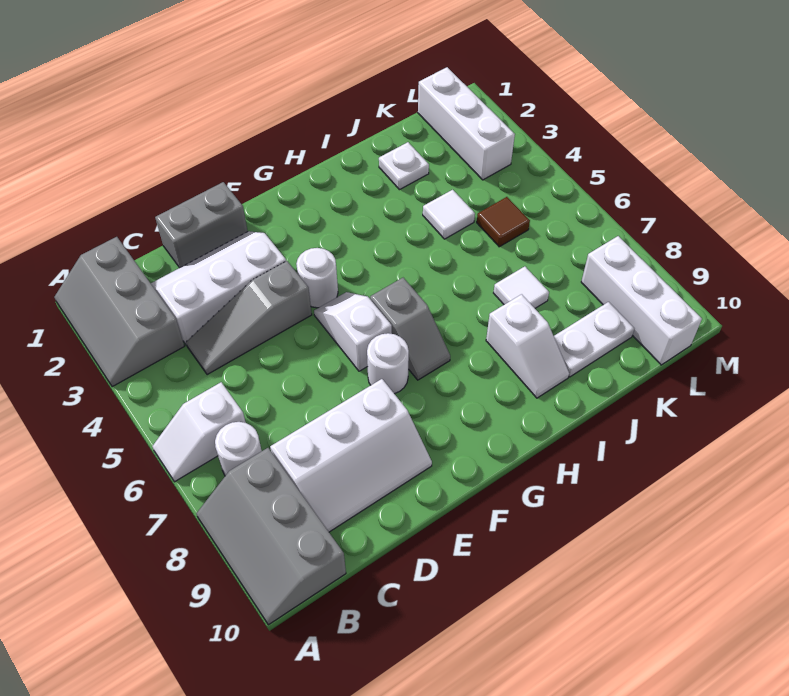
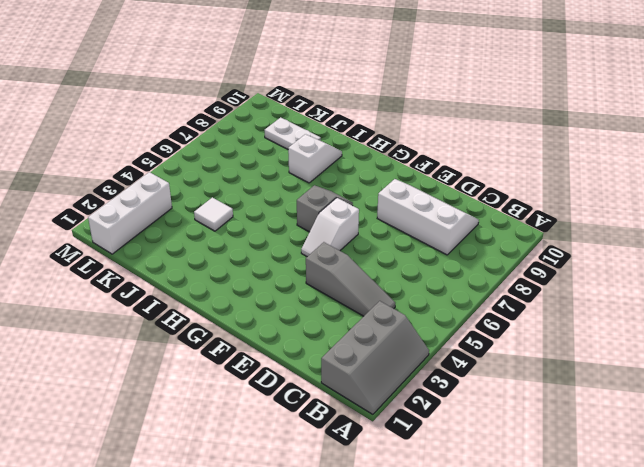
none -> white slope A6:B6 level 1 top B
none -> grey slope A8:B10 level 1 top B
none -> white round brick B7 level 1

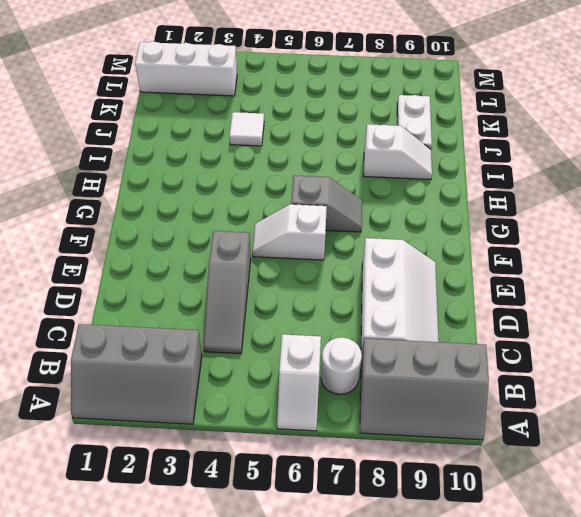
none -> white slope C2:E3 level 1 top 3
none -> grey brick D1:E1 level 1
none -> white round brick F4 level 1

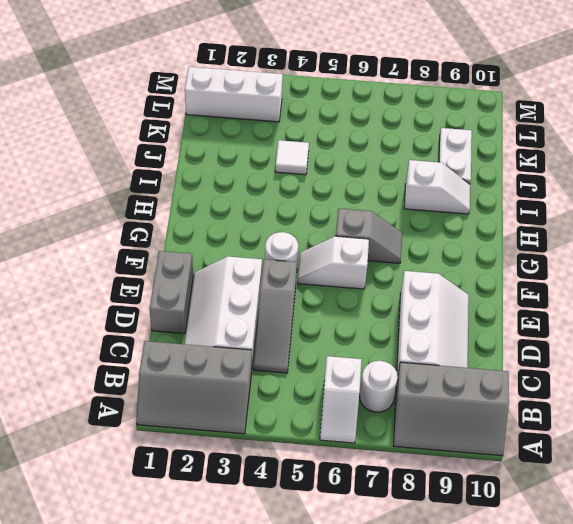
none -> white round brick F7 level 1
none -> white plate J2 level 1
none -> white tile J7 level 1

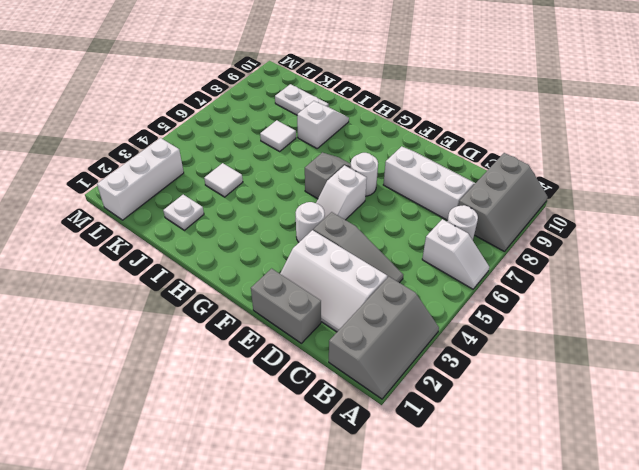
none -> brown tile K5 level 1
none -> white brick L8:L10 level 1

